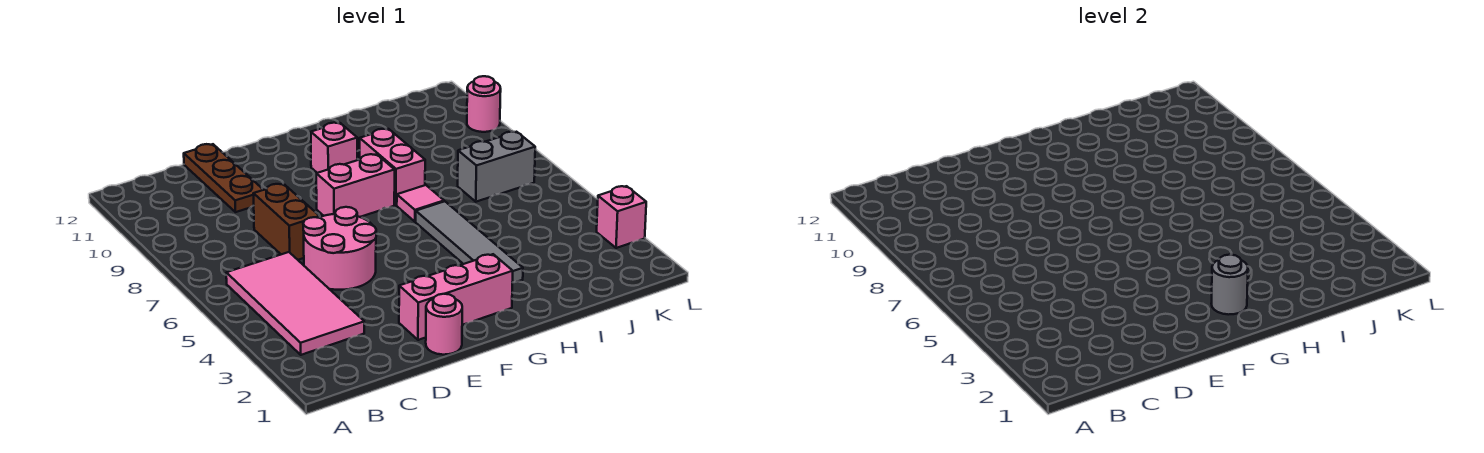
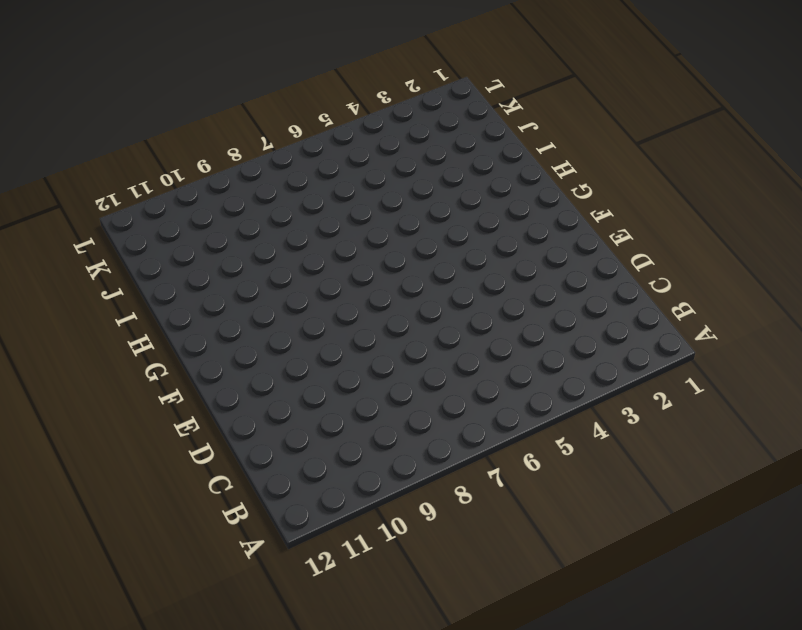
none -> pink tile B3:C6 level 1
none -> pink round brick D5:E6 level 1
none -> brown brick D7:D8 level 1

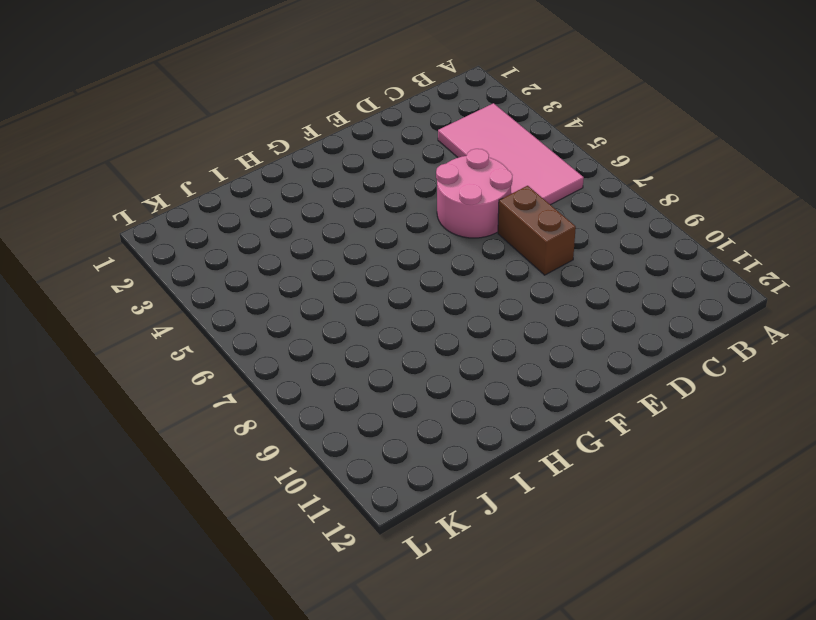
none -> brown plate D10:D12 level 1
none -> pink round brick E1 level 1
none -> pink brick E2:G2 level 1

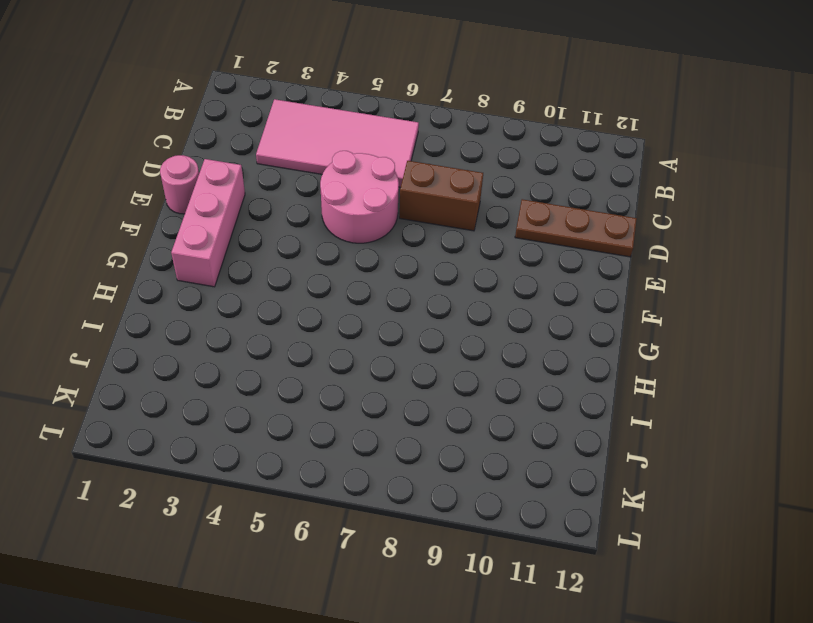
none -> pink brick F8:G8 level 1
none -> pink brick G10 level 1
none -> grey tile H3:H6 level 1

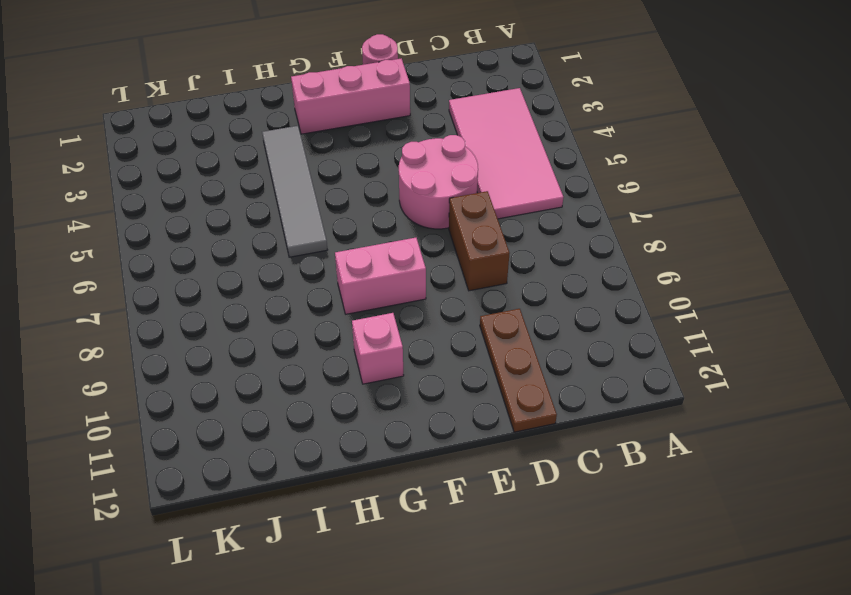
none -> pink tile H7 level 1
none -> pink brick H8:H9 level 1
none -> grey brick J7:K7 level 1

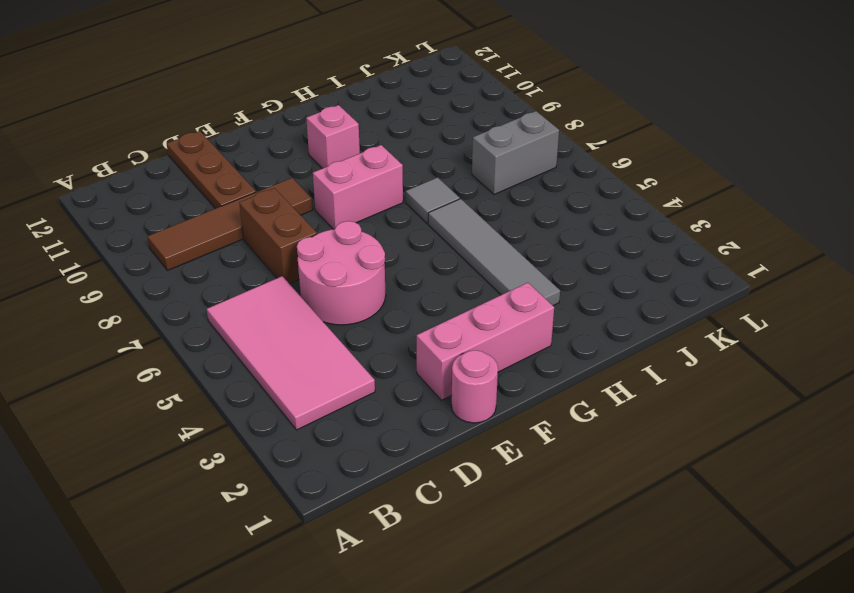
brown tile B9:E9 level 1 -> none
grey tile H7 level 1 -> pink tile H7 level 1
none -> pink brick H8:H9 level 1
none -> pink brick L3 level 1
none -> pink round brick L10 level 1

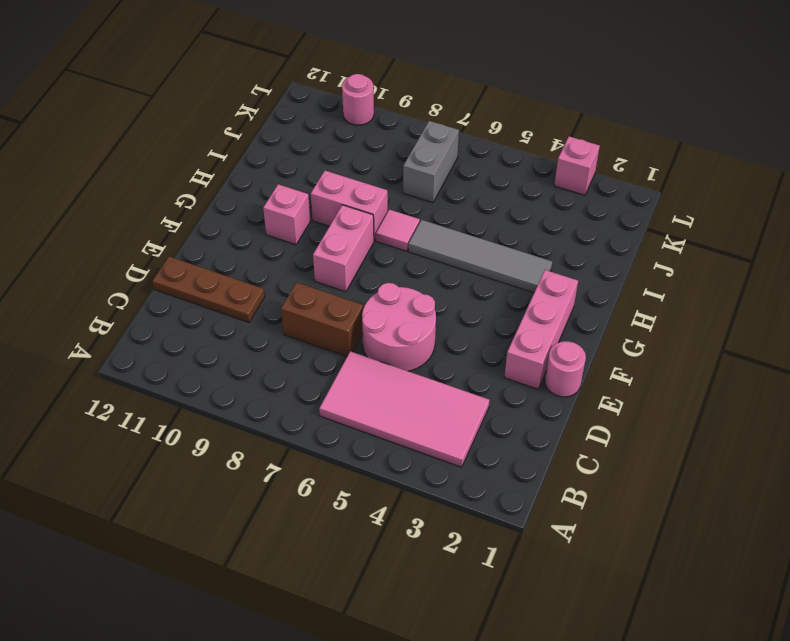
none -> grey round brick G2 level 2

